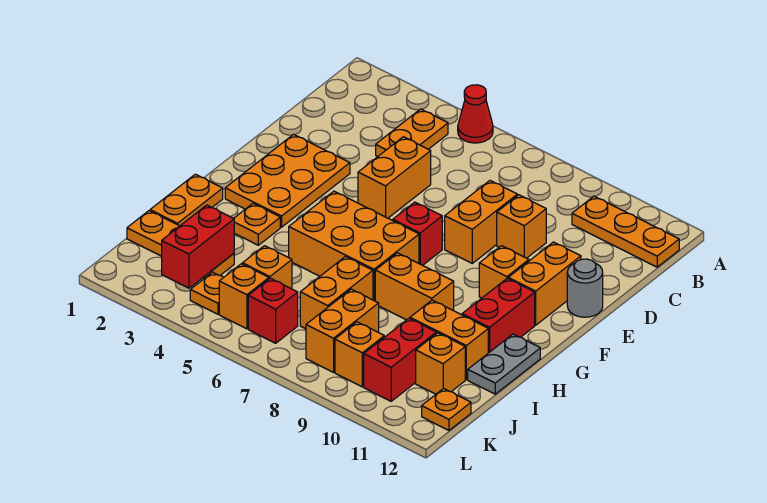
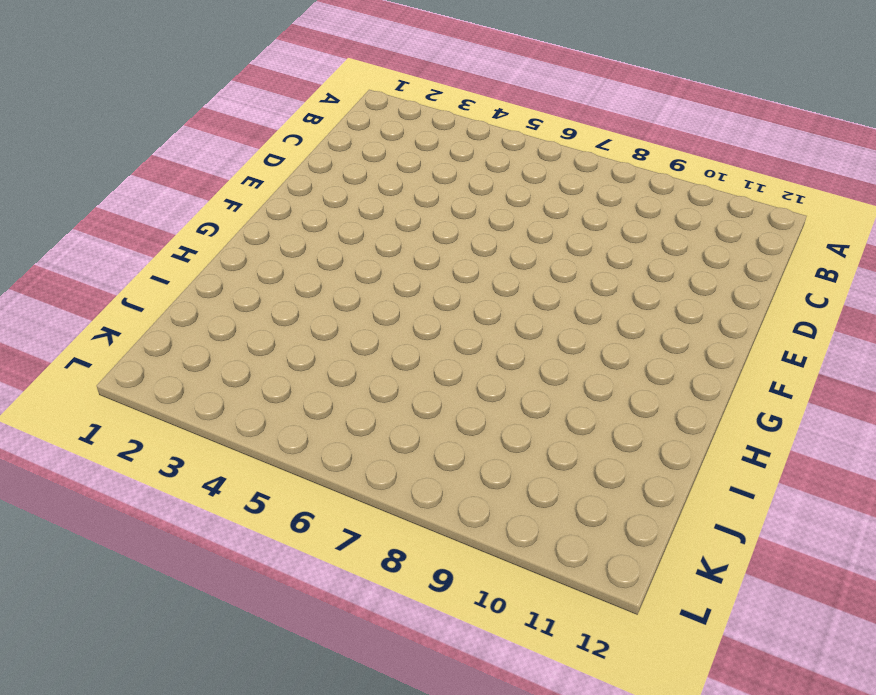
none -> red cone A5 level 1
none -> orange plate B4:C4 level 1
none -> orange plate B10:B12 level 1
none -> orange brick D5:E5 level 1

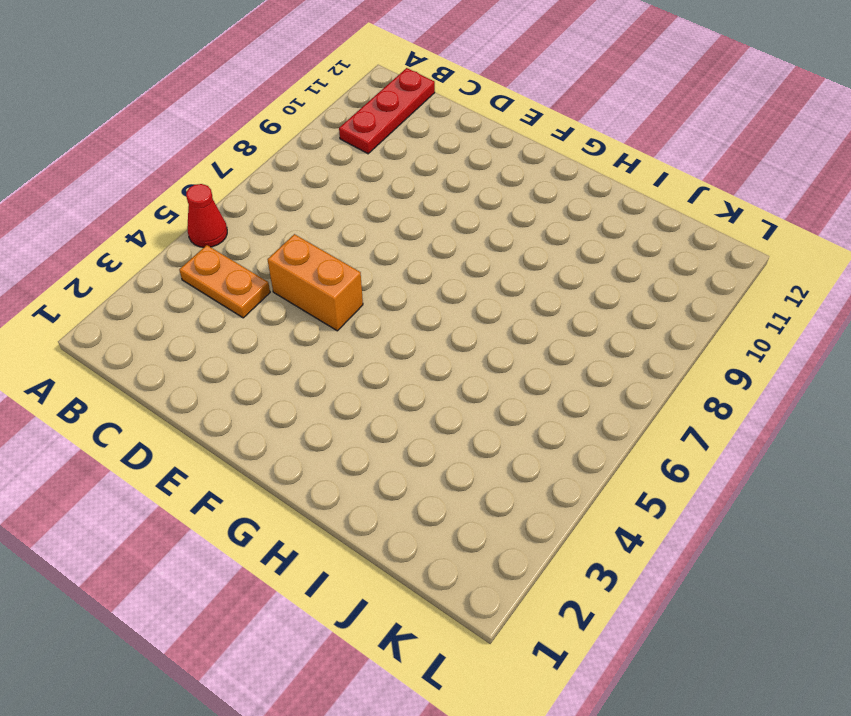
red plate B10:B12 level 1 -> orange plate B10:B12 level 1
none -> orange brick D8:E8 level 1
none -> orange brick D9 level 1
none -> orange plate E2:G3 level 1
none -> orange brick E11:F11 level 1

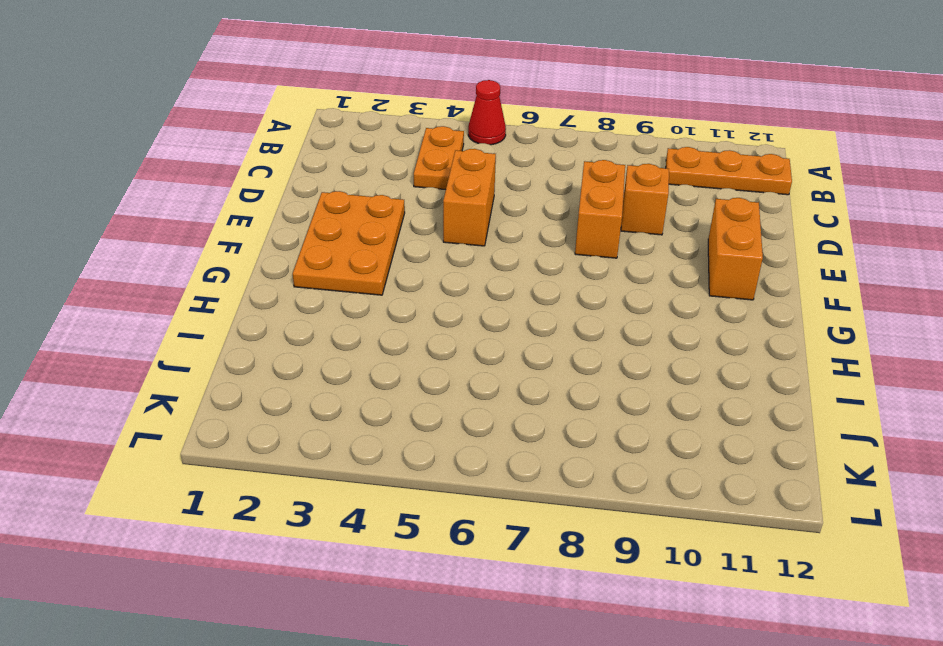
none -> grey round brick E12 level 1
none -> red brick F7 level 1
none -> orange brick F10 level 1
none -> orange brick G5:H7 level 1

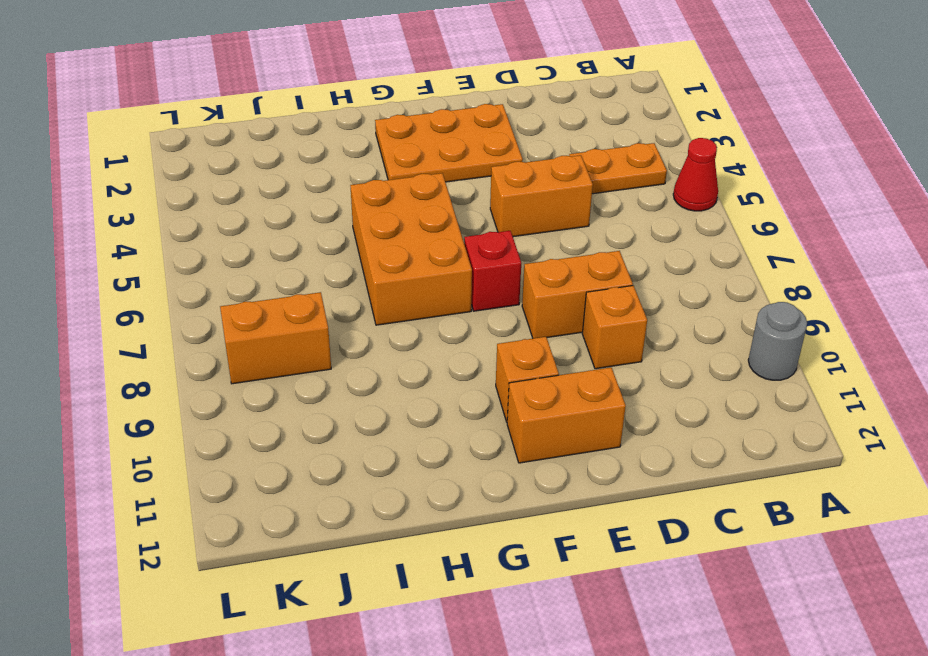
grey round brick A10 level 1 -> grey round brick E12 level 1
none -> orange plate B10:B12 level 1
none -> red brick G11:H11 level 1
none -> orange plate H1:I1 level 1
none -> orange plate H3 level 1

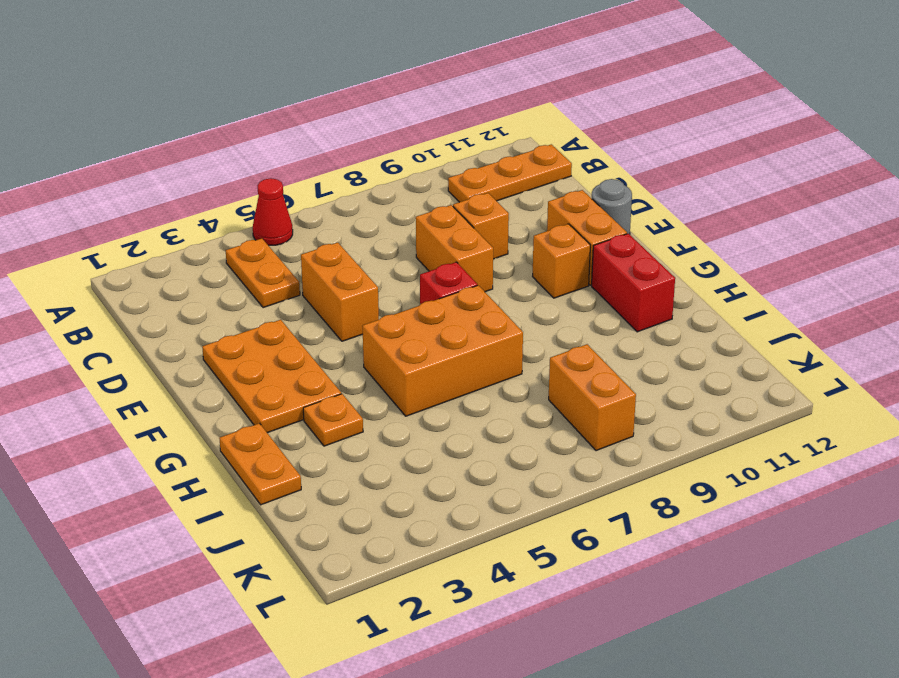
none -> orange brick H8:H9 level 1
none -> grey plate H12:I12 level 1
none -> orange brick I7:J7 level 1
none -> orange brick I10:I11 level 1

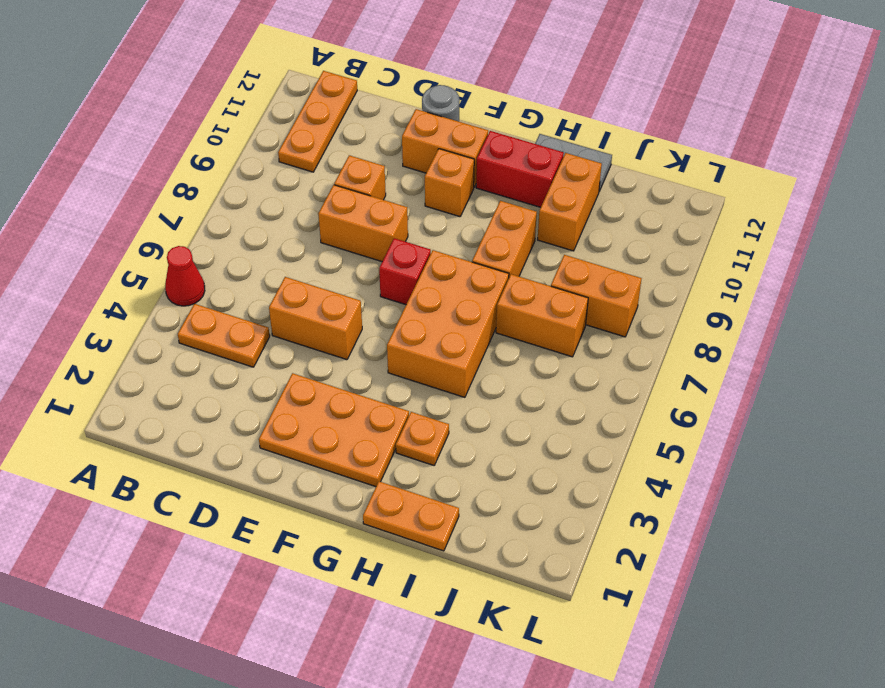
none -> orange plate J1:J3 level 1
none -> orange brick J5 level 1
none -> red brick J10:K10 level 1
none -> orange brick J11 level 1

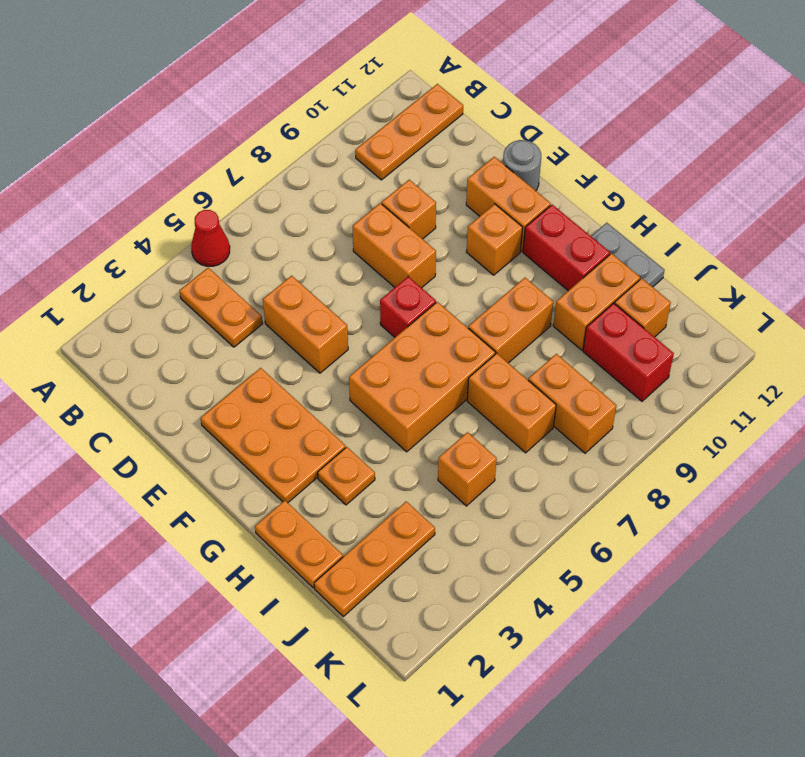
none -> orange plate K4 level 1
none -> orange brick K5 level 1
none -> red brick K6 level 1
none -> orange brick K9 level 1

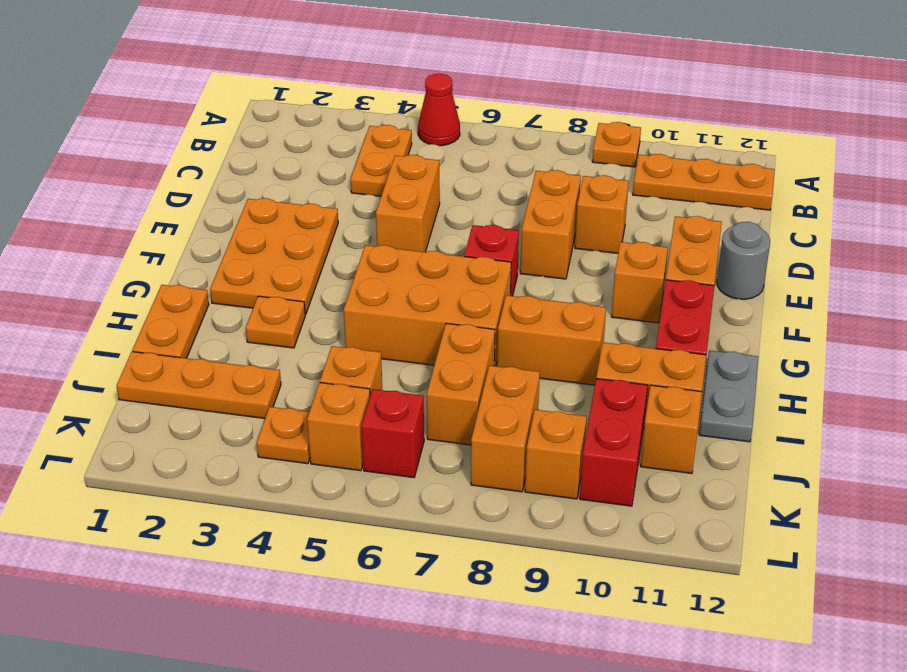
orange plate A9 level 1 -> orange plate K12 level 1
none -> red brick J3:K3 level 2

